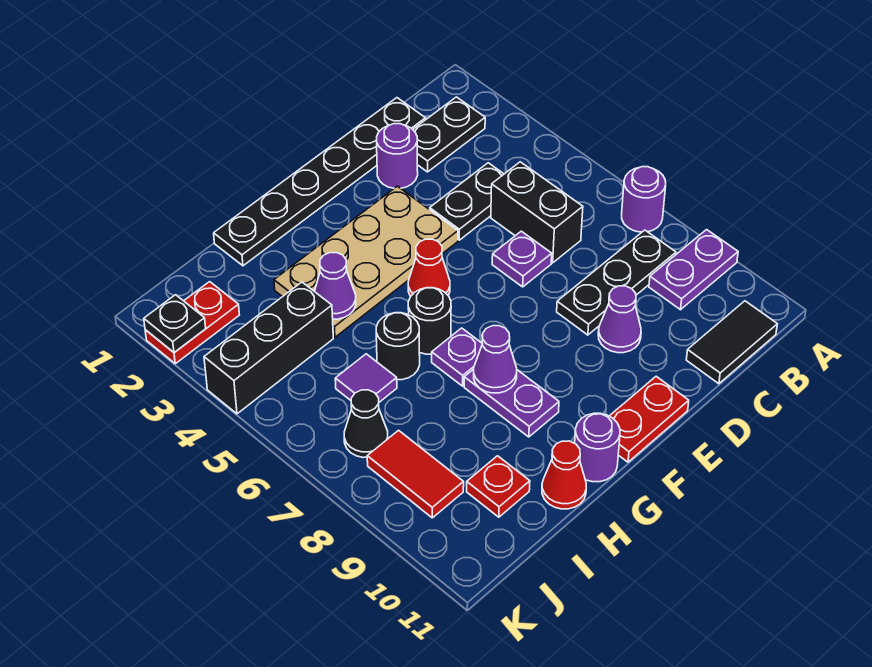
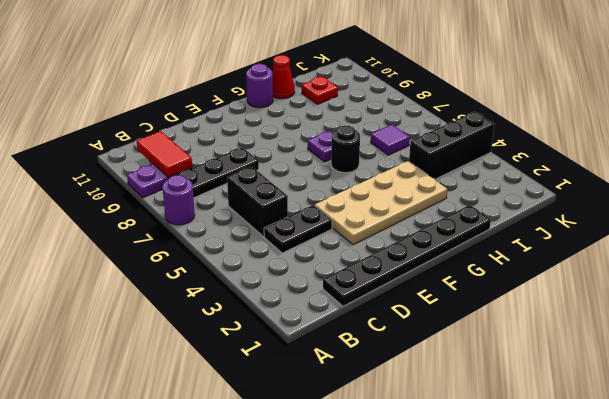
red tile B9:B10 level 2 -> red tile J8:J9 level 1
none -> black plate B2:C2 level 1
none -> black tile B11:C11 level 1
none -> purple round brick D2 level 1

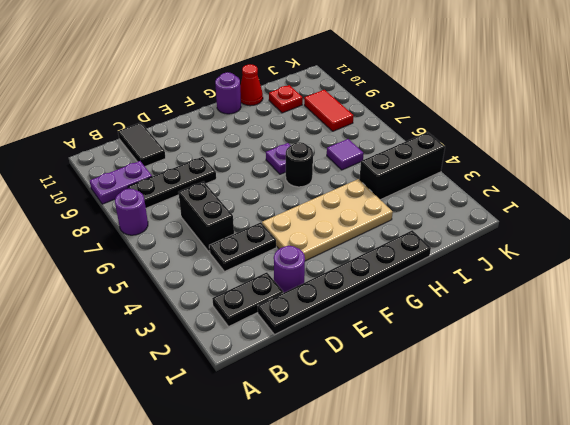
black tile C10:C11 level 1 -> black tile B11:C11 level 1
none -> purple plate D6 level 1
none -> purple cone D9 level 1
none -> red plate E11:F11 level 1

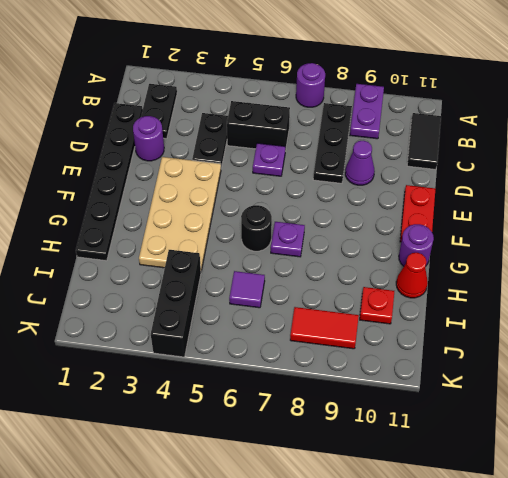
none -> red cone F5 level 1
none -> purple plate G8:G9 level 1
none -> black round brick H6 level 1

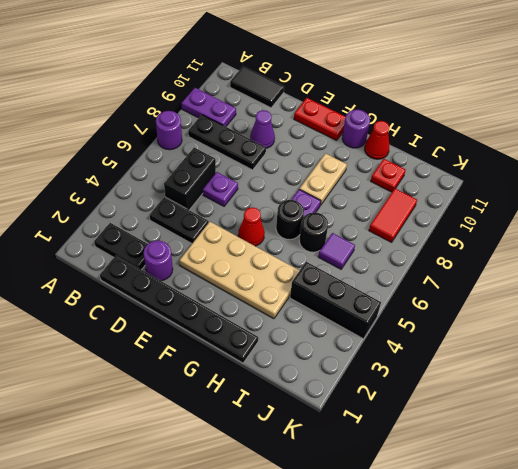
tan plate G8:G9 level 1 -> purple plate G8:G9 level 1
none -> red plate J2:K2 level 1
none -> black cone J7 level 1
none -> purple cone G8 level 2

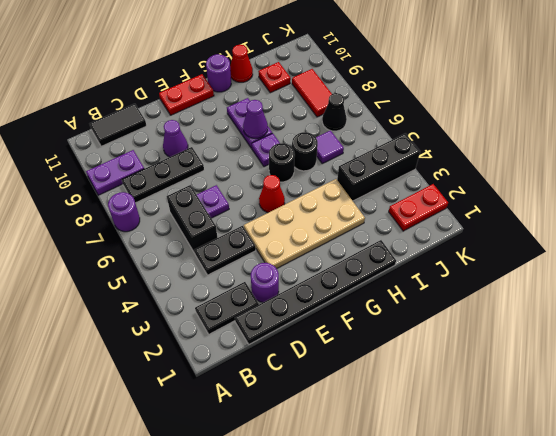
none -> purple cone H4 level 2
none -> black plate K2 level 2

